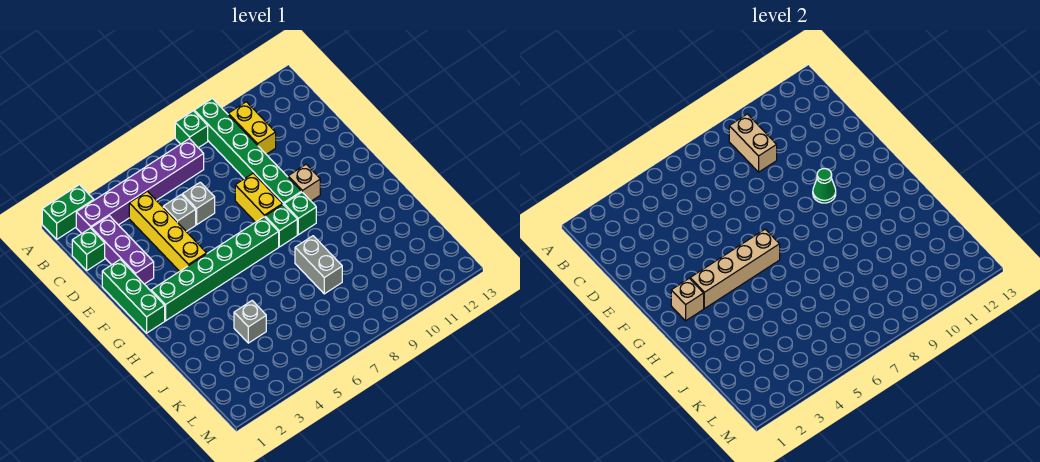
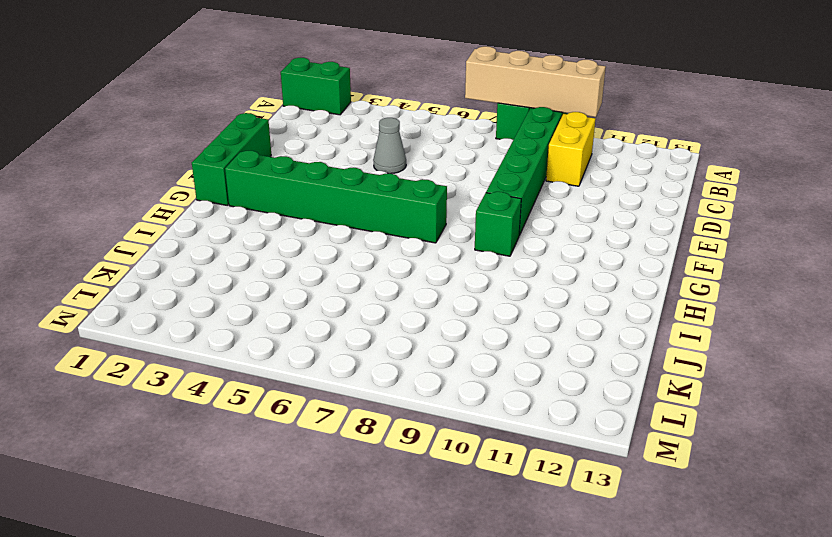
tan brick A7:A10 level 2 -> tan brick G3:G6 level 2
grey cone D5 level 1 -> grey brick D5 level 1
none -> purple brick B2:B7 level 1
none -> green brick C1 level 1
none -> purple brick C2:E2 level 1

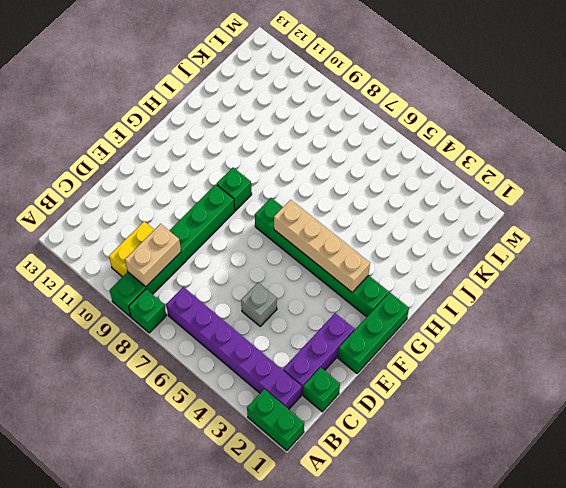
none -> yellow brick C4:F4 level 1
none -> grey brick D6 level 1
none -> yellow brick E8:F8 level 1

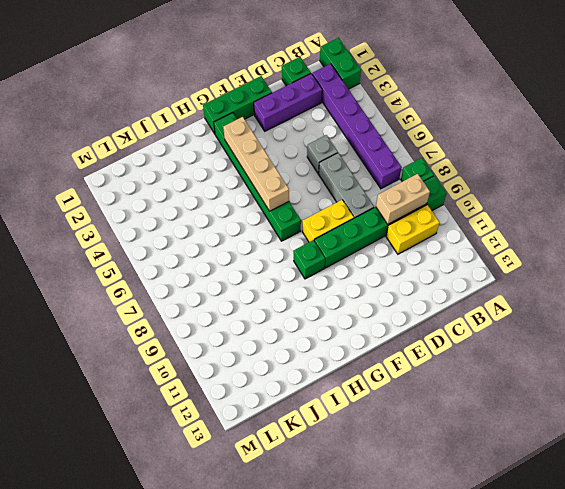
grey brick D6:D8 level 1 -> grey brick D6 level 1
none -> yellow brick C4:F4 level 1
none -> tan brick F10 level 1
none -> green brick G8 level 1

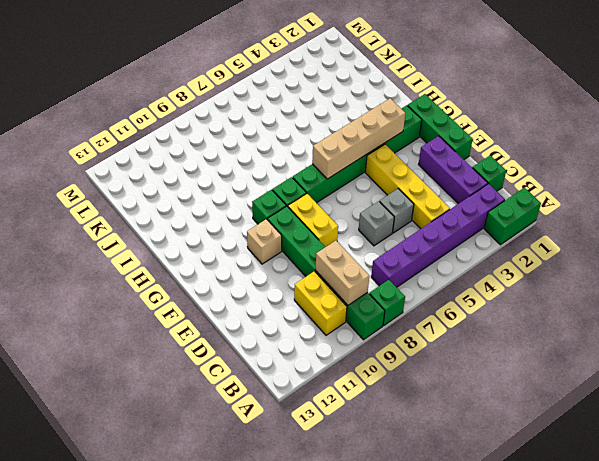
none -> grey brick I8:J8 level 1
none -> grey brick J4 level 1
none -> green cone F10 level 2

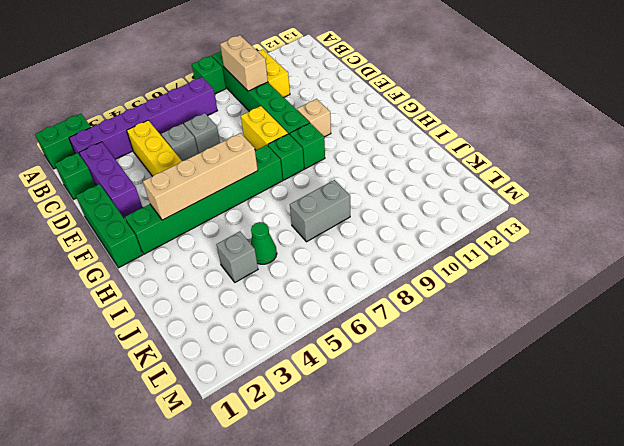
green cone J5 level 1 -> green cone F10 level 2
grey brick J7:J8 level 1 -> grey brick I8:J8 level 1
none -> tan brick G2 level 2

